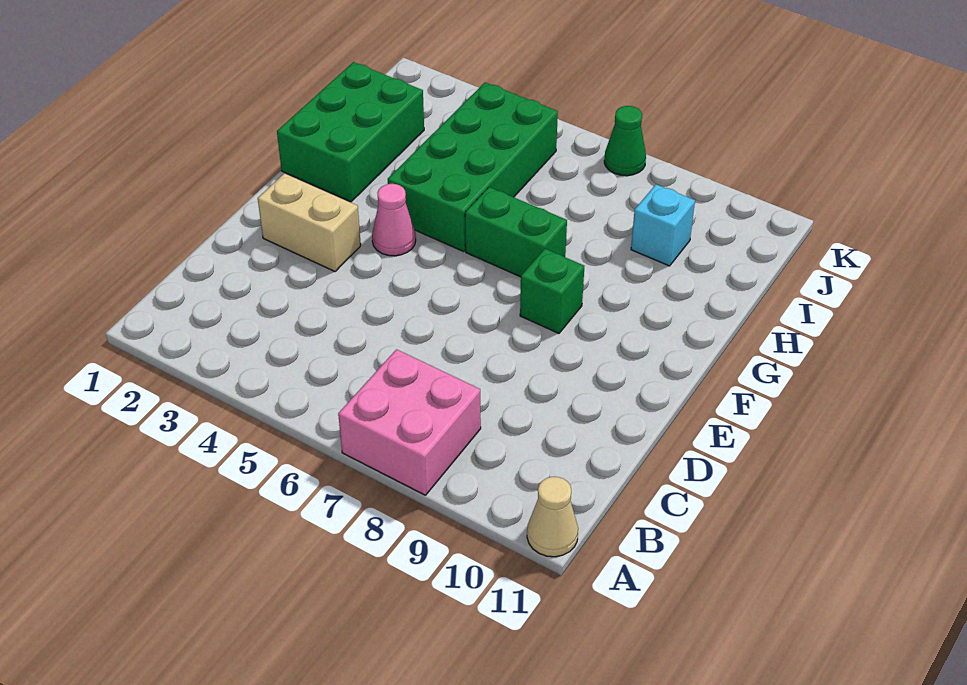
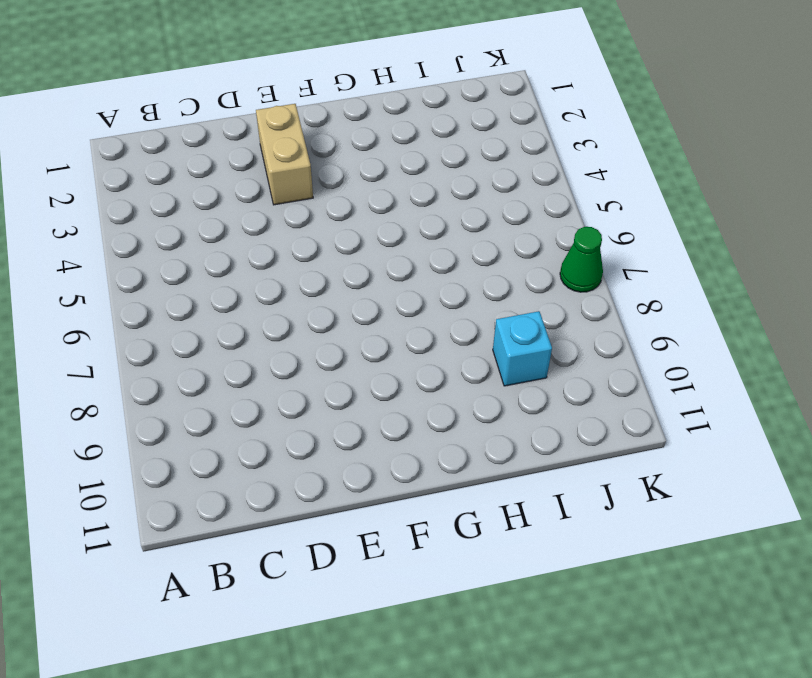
none -> pink brick A7:B8 level 1
none -> tan cone A11 level 1

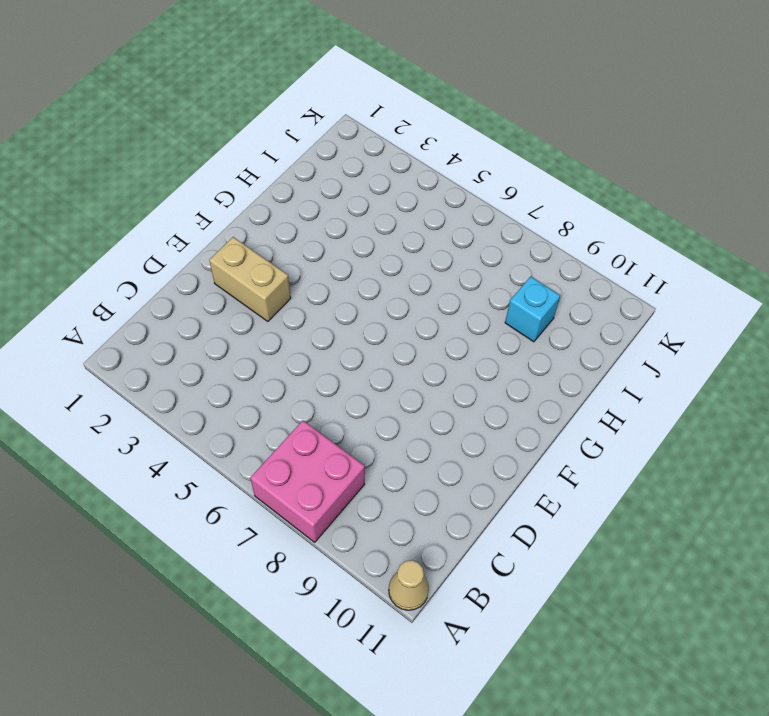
none -> pink cone F4 level 1
none -> green brick F8 level 1

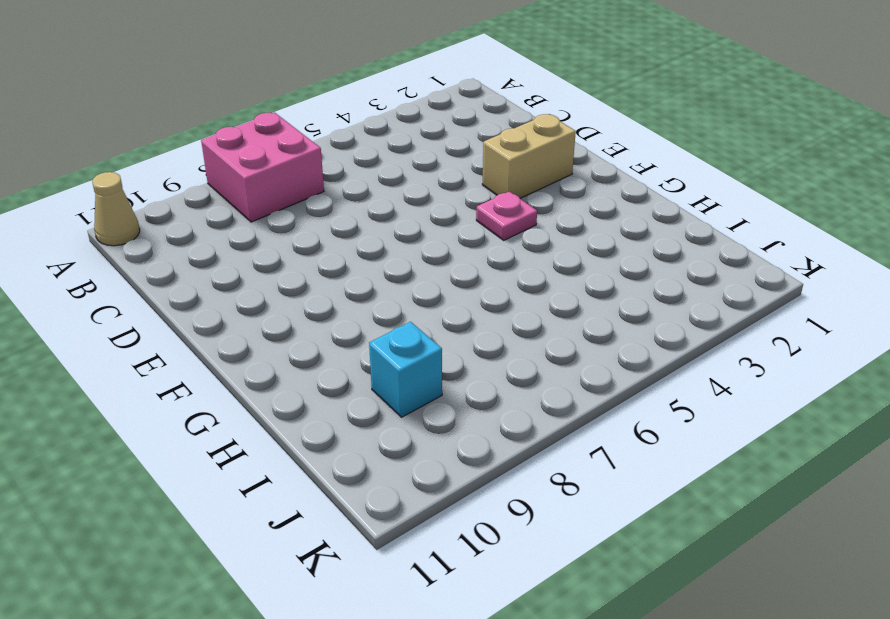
pink plate F4 level 1 -> pink cone F4 level 1
none -> green brick F8 level 1
none -> green brick G1:I2 level 1

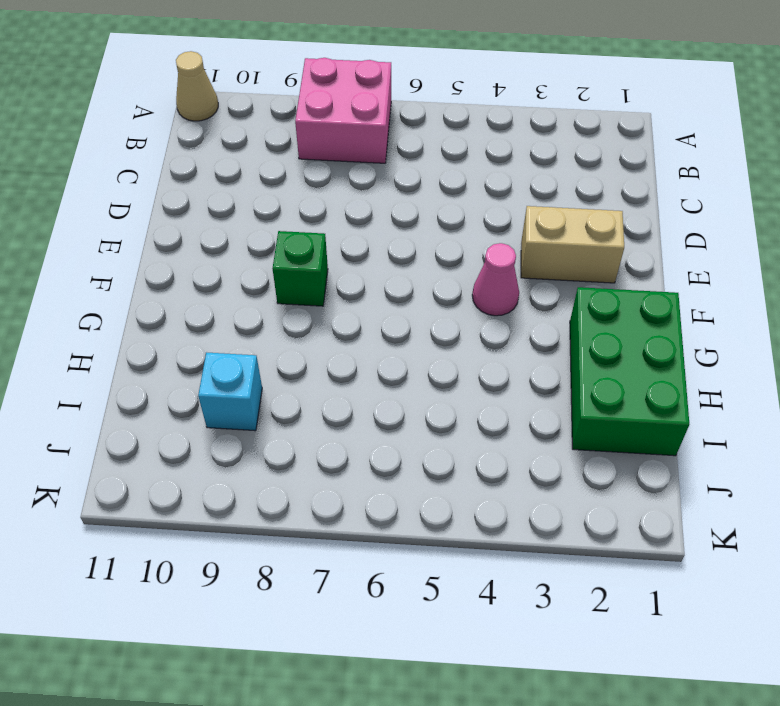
none -> green brick G4:J5 level 1
none -> green brick G6:G7 level 1

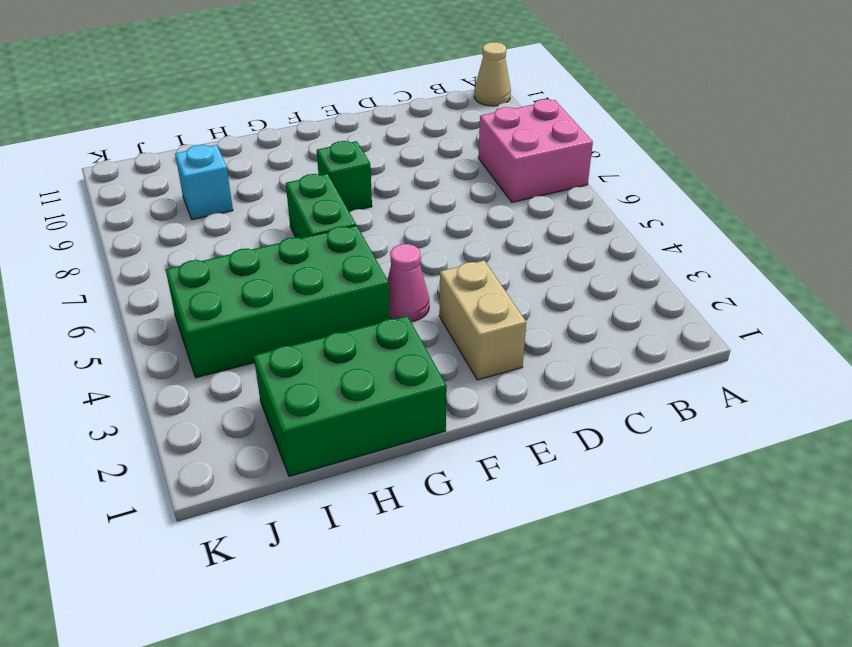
none -> green cone K7 level 1

